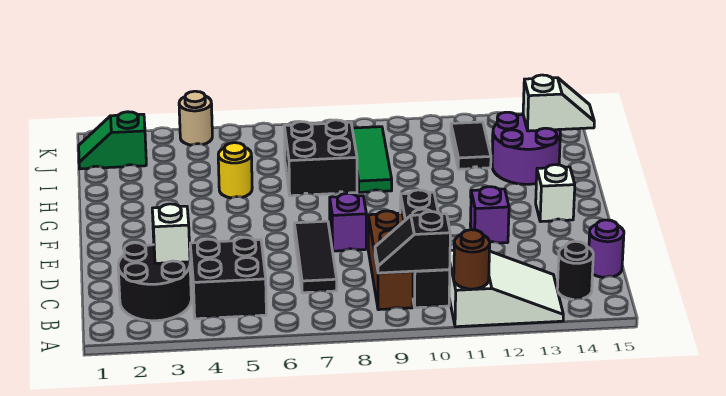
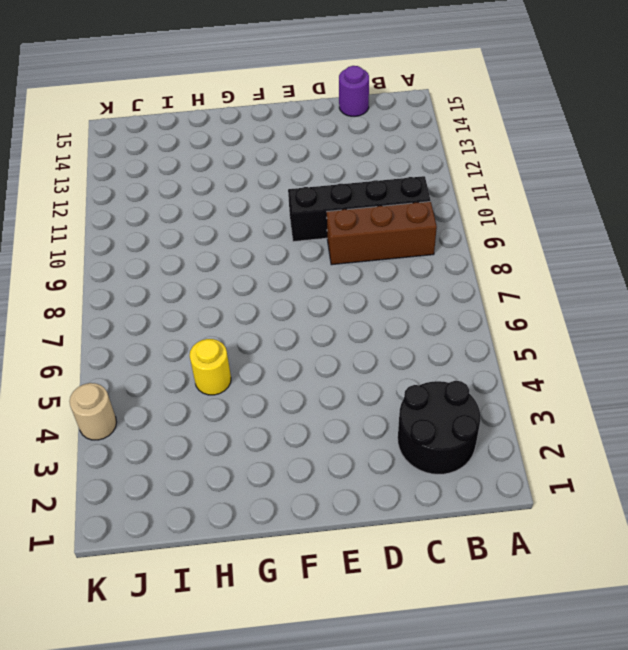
none -> white slope A11:B13 level 1 top 11
none -> black brick B4:C5 level 1
none -> black round brick B14 level 1

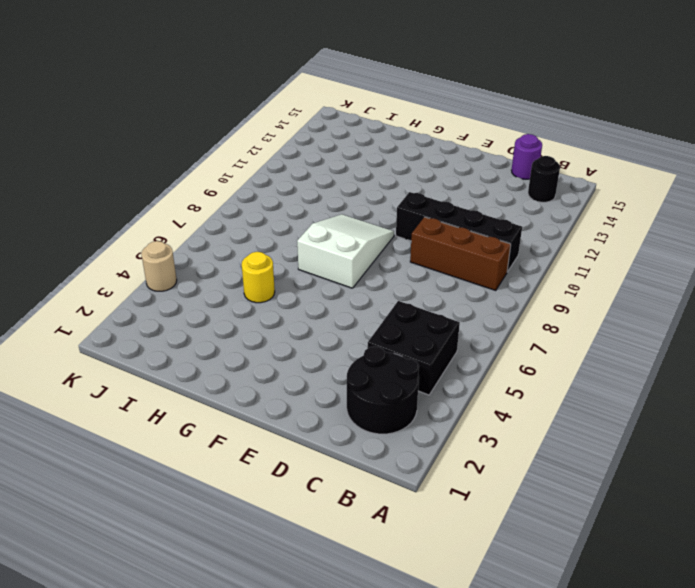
white slope F7:G9 level 1 top 7 -> white slope A11:B13 level 1 top 11
none -> black tile C7:E7 level 1
none -> purple brick E8 level 1
none -> purple brick E12 level 1

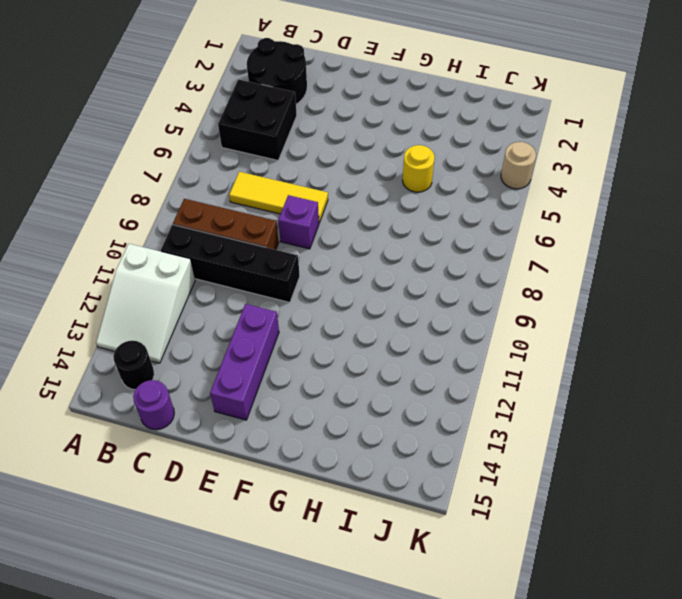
yellow tile C7:E7 level 1 -> black tile C7:E7 level 1
purple brick E12:E14 level 1 -> purple brick E12 level 1
none -> white brick F14 level 1
none -> black brick H7:I8 level 1
none -> green tile H9:J9 level 1

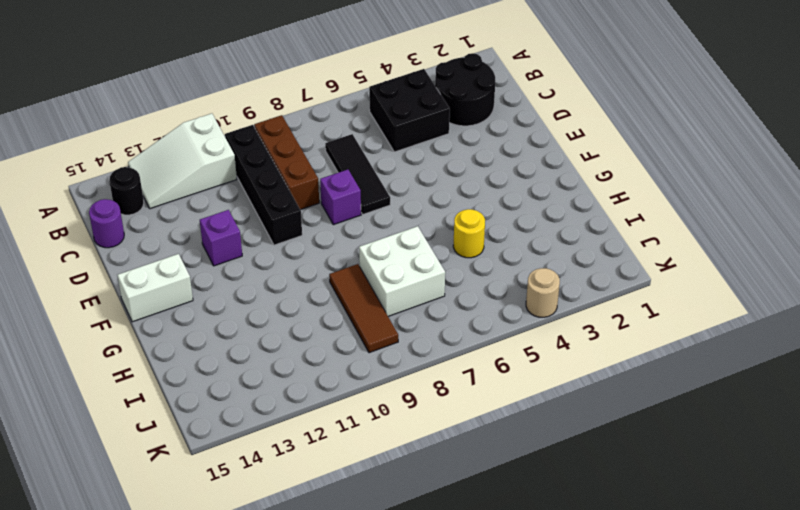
white brick F14:F15 level 1 -> white brick F14 level 1
white brick H7:I8 level 1 -> black brick H7:I8 level 1
brown tile H9:J9 level 1 -> green tile H9:J9 level 1
none -> purple round brick H13:I14 level 1
none -> black tile I12:J12 level 1
none -> green slope J1:J2 level 1 top 2

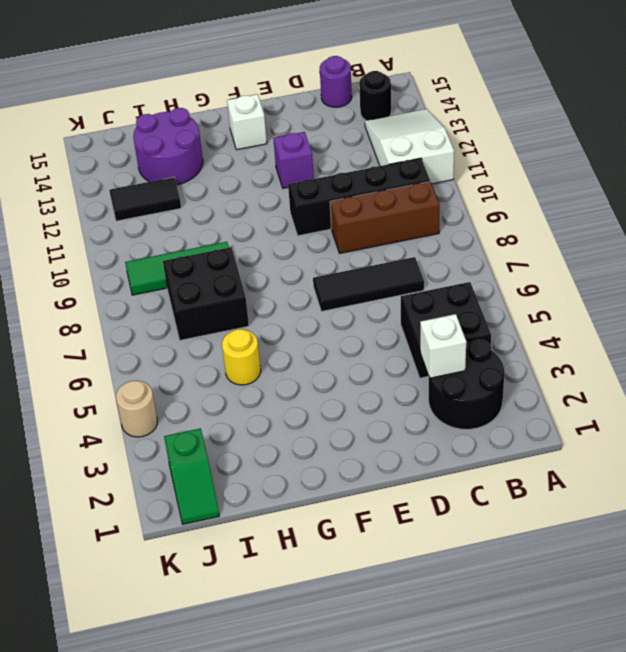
none -> purple brick E8 level 1
none -> brown round brick A11 level 2
none -> black slope B9:B10 level 2 top 10

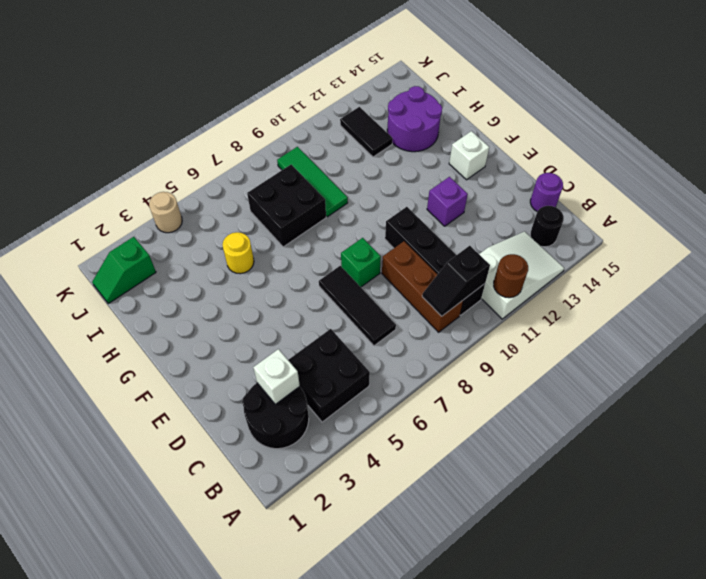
green brick E8 level 1 -> purple brick E8 level 1
none -> white slope I14:I15 level 2 top 14

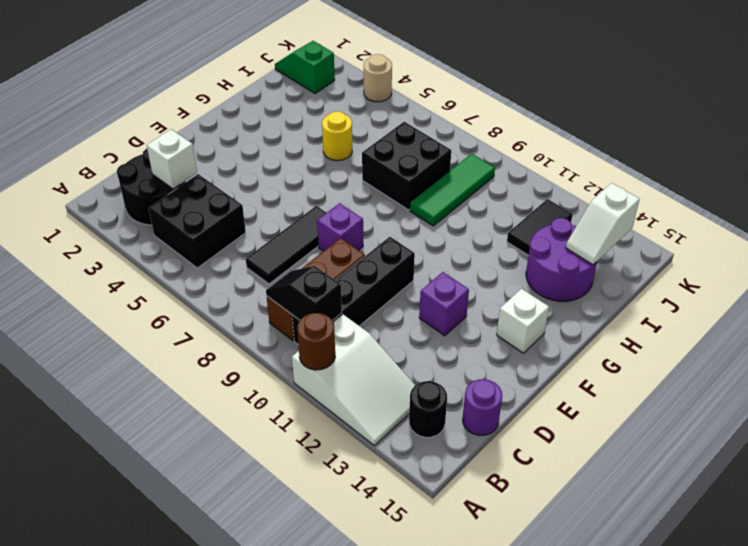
white slope I14:J14 level 2 top J -> white slope I14:I15 level 2 top 14

